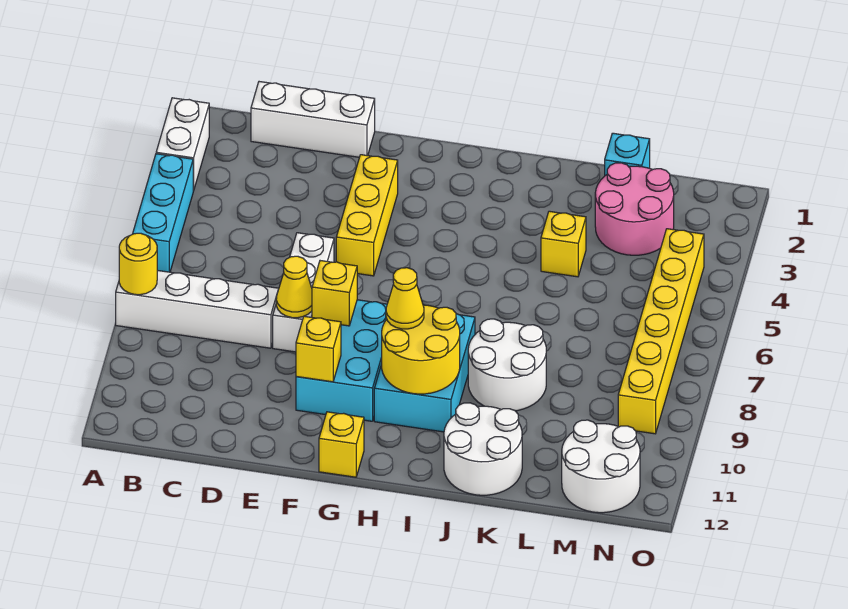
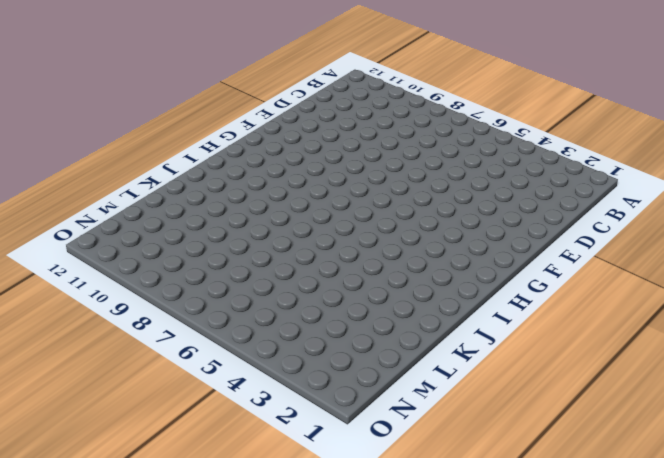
none -> white brick A2:A3 level 1
none -> cyan brick A4:A6 level 1
none -> white brick A8:D8 level 1

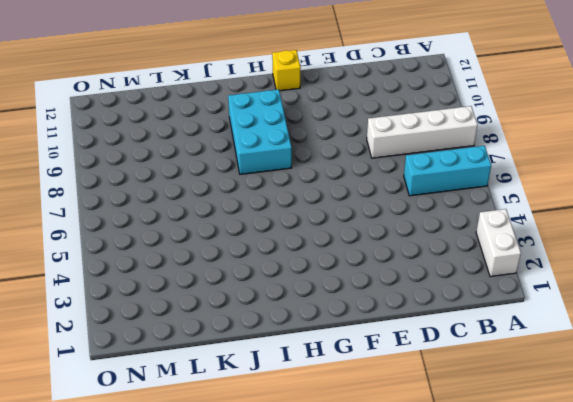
cyan brick A6:C6 level 1 -> cyan brick A4:A6 level 1
none -> white brick C1:E1 level 1
none -> white brick E6:E8 level 1
none -> yellow brick F3:F5 level 1

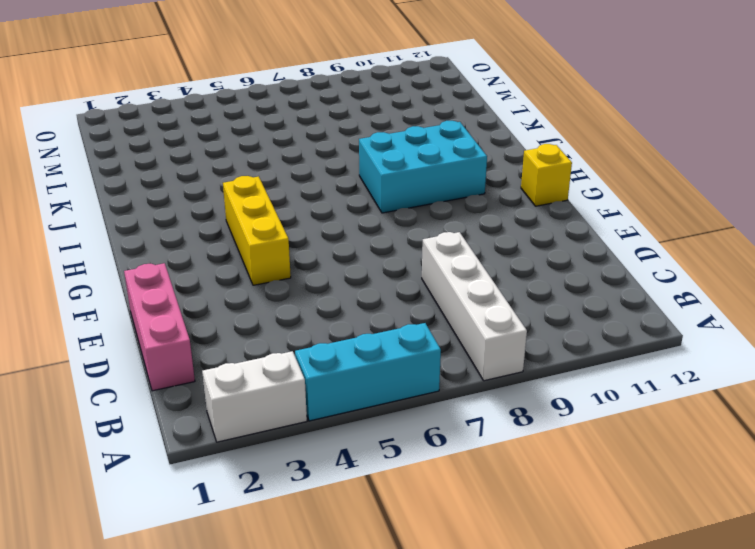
pink brick C1:E1 level 1 -> white brick C1:E1 level 1
yellow brick F4:H4 level 1 -> yellow brick F3:F5 level 1
none -> white brick E6:E8 level 1
none -> cyan brick F8:G10 level 1
none -> white round brick J8:K9 level 1

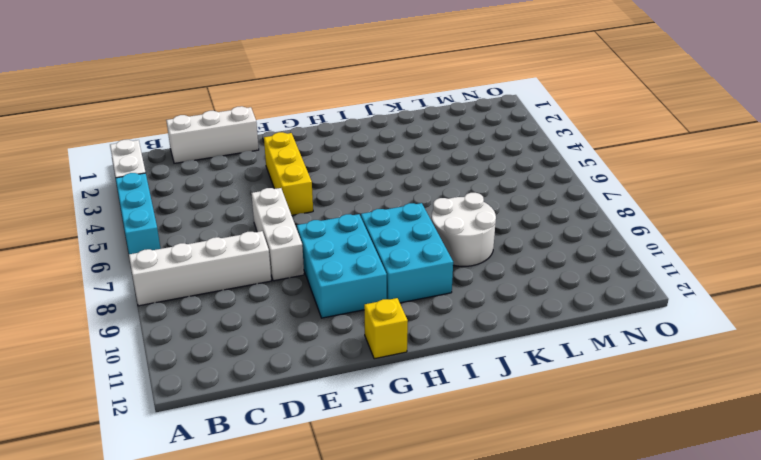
none -> white round brick J11:K12 level 1
none -> yellow brick K4 level 1
none -> cyan brick L1 level 1

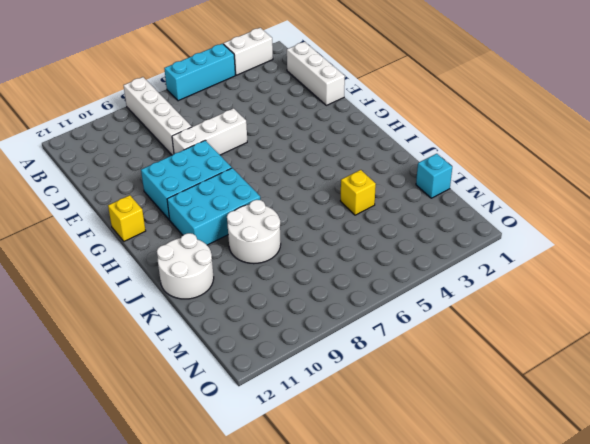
none -> yellow brick F3:F5 level 1
none -> pink round brick L2:M3 level 1
none -> white round brick M11:N12 level 1

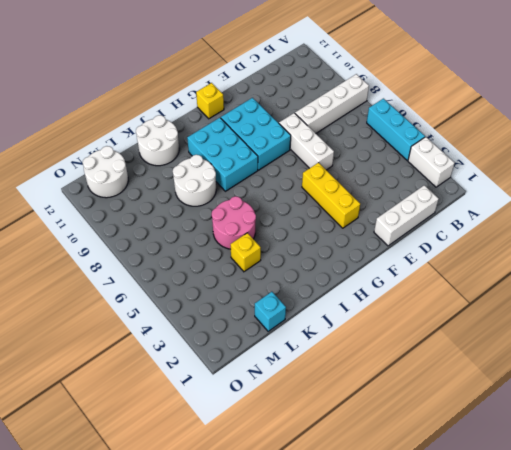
pink round brick J5:K6 level 1 -> pink round brick L2:M3 level 1
none -> yellow brick N4:N9 level 1
none -> yellow round brick A8 level 2
none -> yellow cone E8 level 2

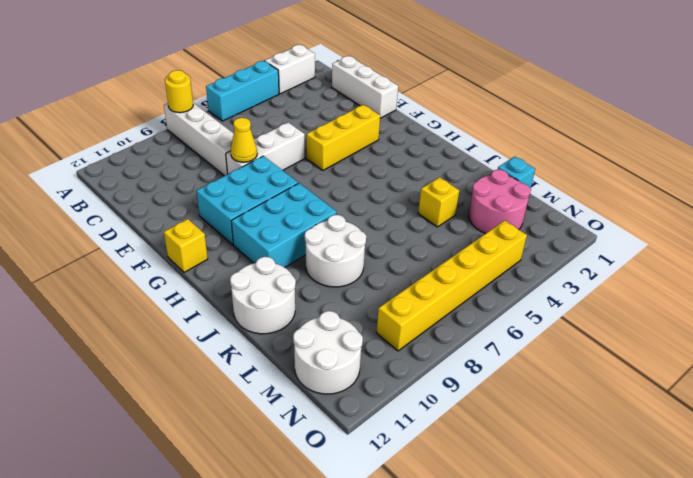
none -> yellow brick F8 level 2
none -> yellow brick F10 level 2
none -> yellow round brick H9:I10 level 2

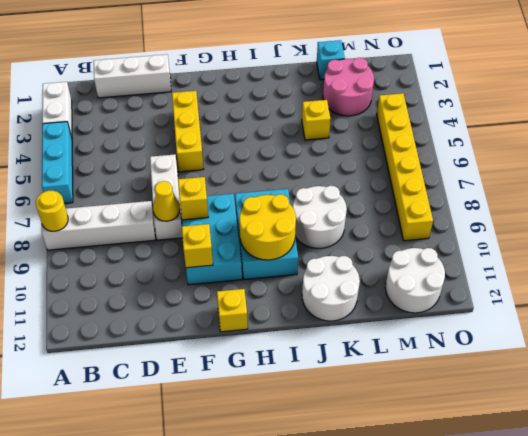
none -> yellow cone H9 level 3

